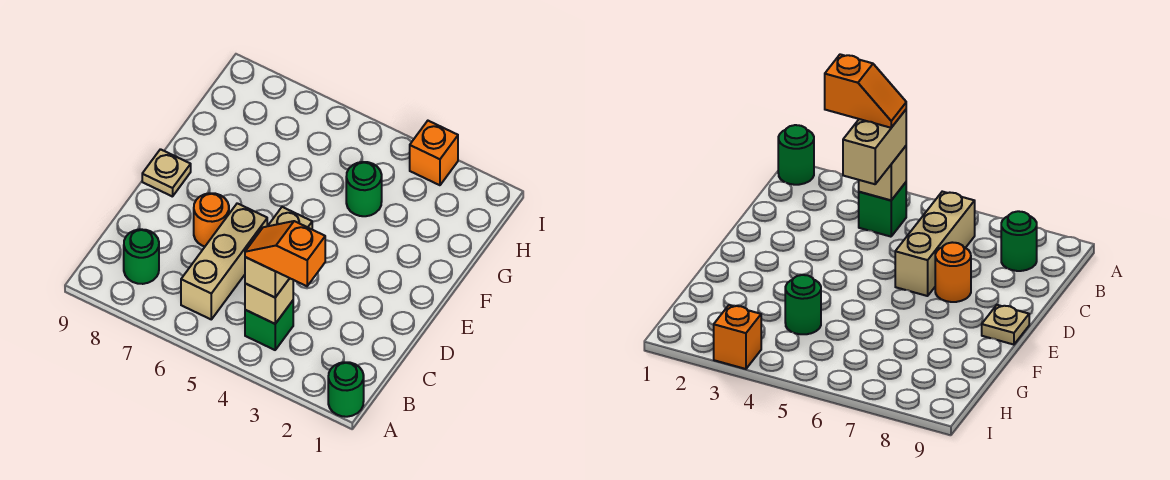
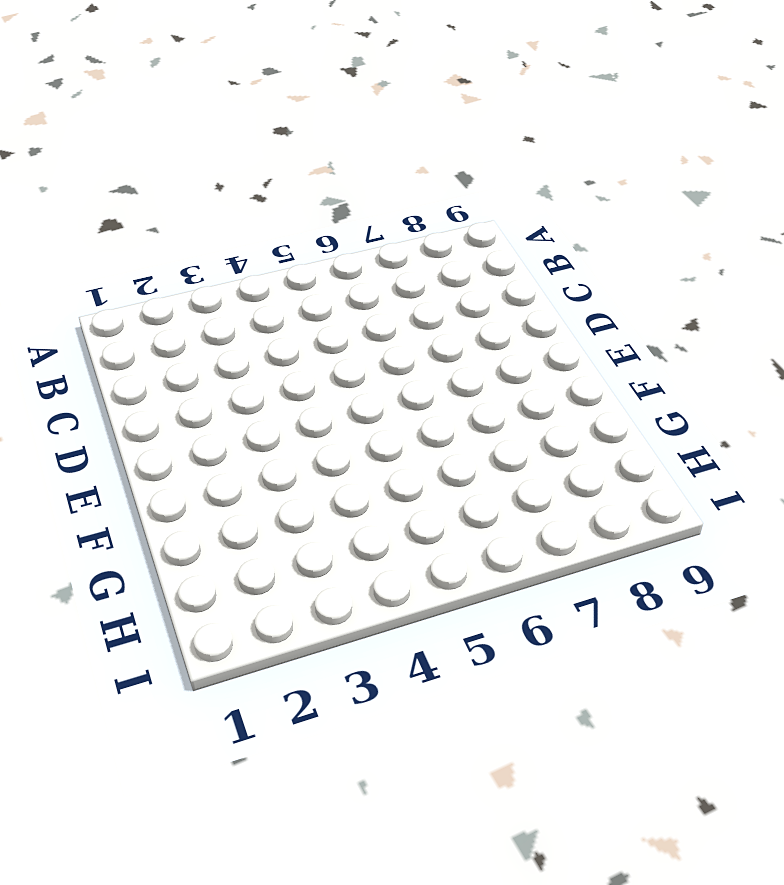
none -> green round brick A1 level 1
none -> green brick B4 level 1

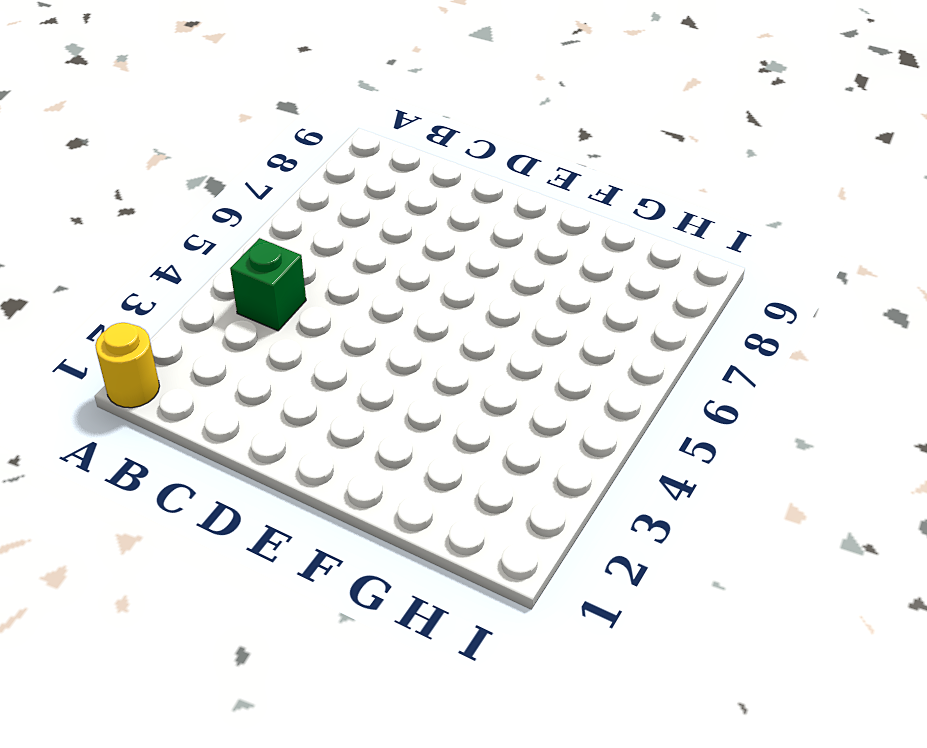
yellow round brick A1 level 1 -> green round brick A1 level 1
none -> tan brick B6:D6 level 1
none -> green round brick B8 level 1

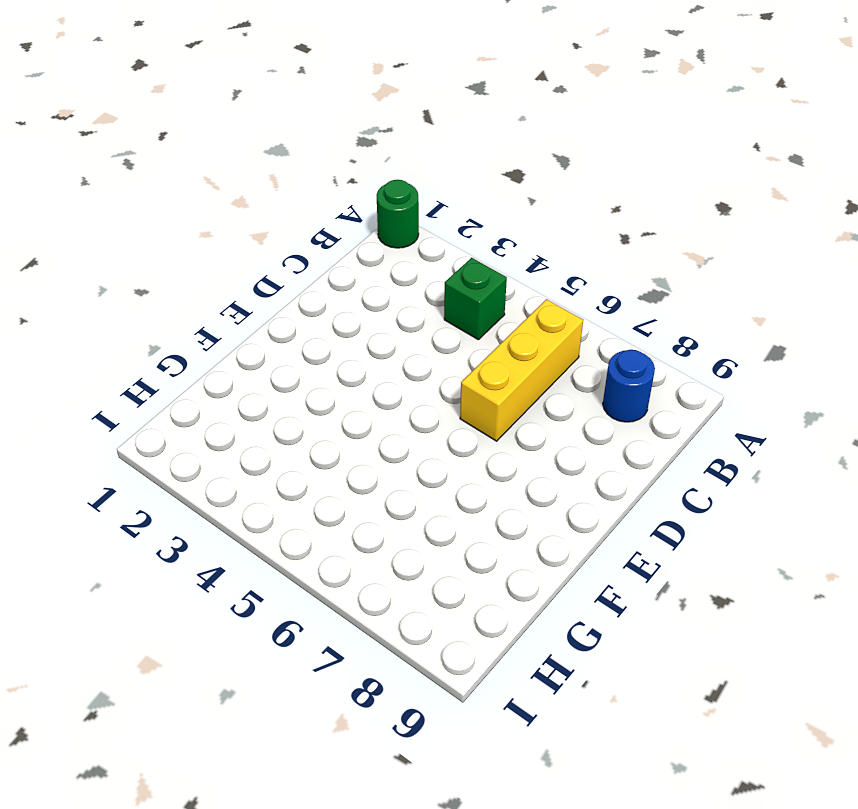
yellow brick B6:D6 level 1 -> tan brick B6:D6 level 1
blue round brick B8 level 1 -> green round brick B8 level 1
none -> orange round brick D7 level 1
none -> tan plate E9 level 1

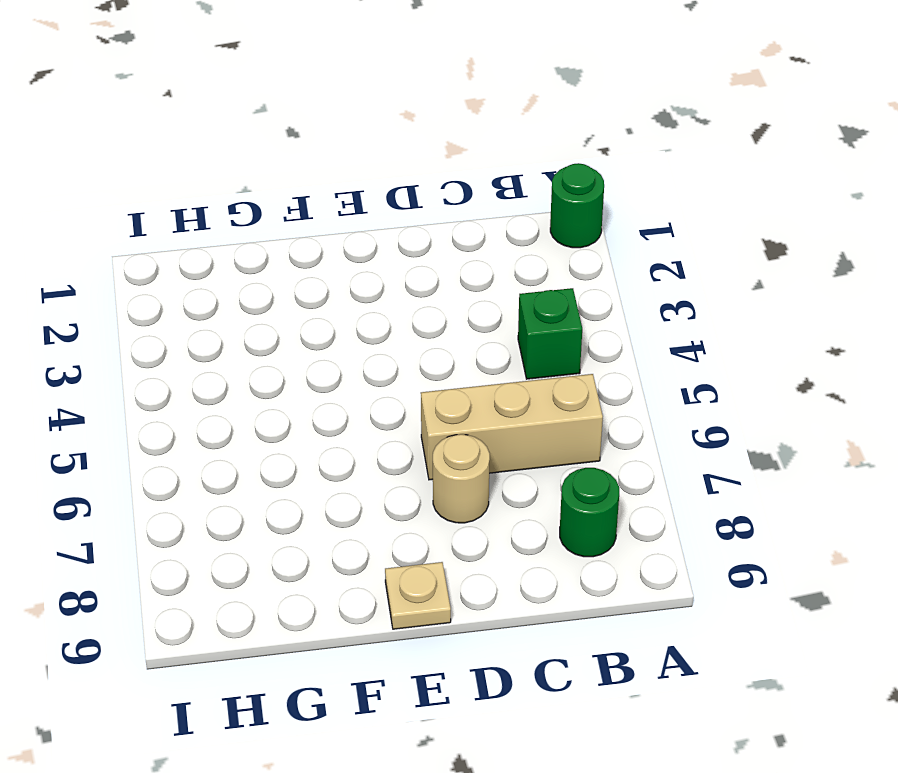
tan round brick D7 level 1 -> orange round brick D7 level 1
none -> green round brick G4 level 1
none -> orange brick I3 level 1

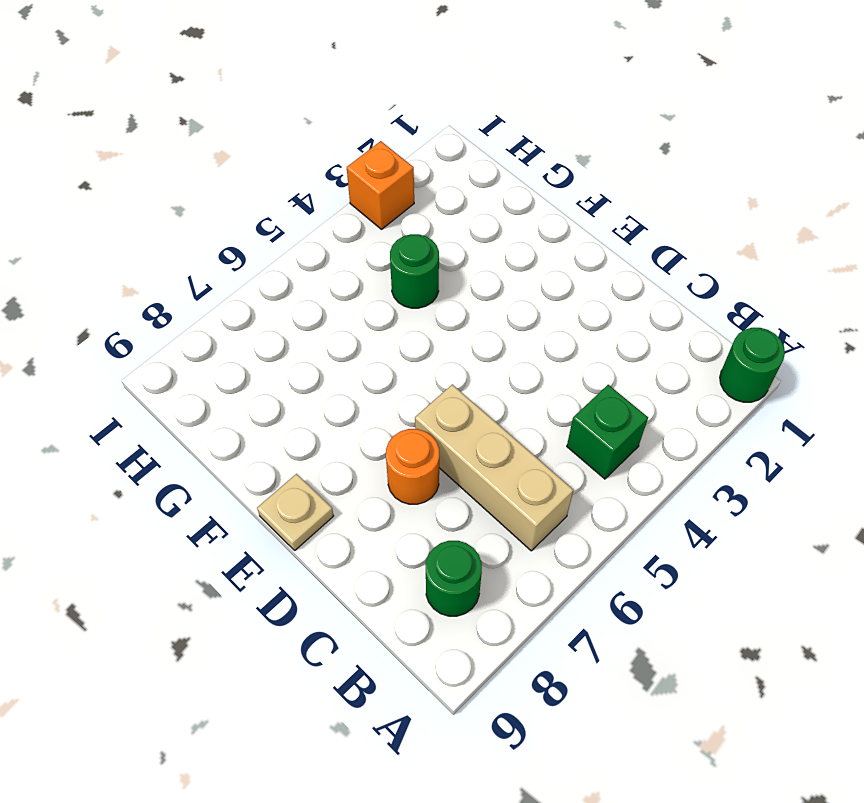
none -> tan brick B4 level 2
none -> tan brick B4:C4 level 3

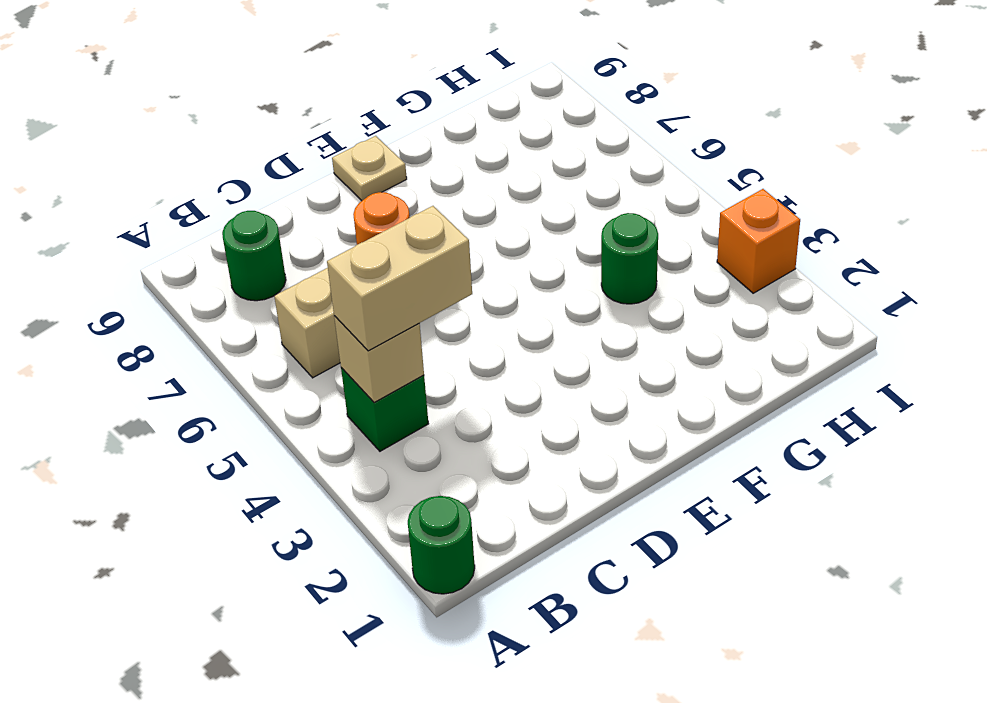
none -> orange slope B3:B4 level 4 top 3

